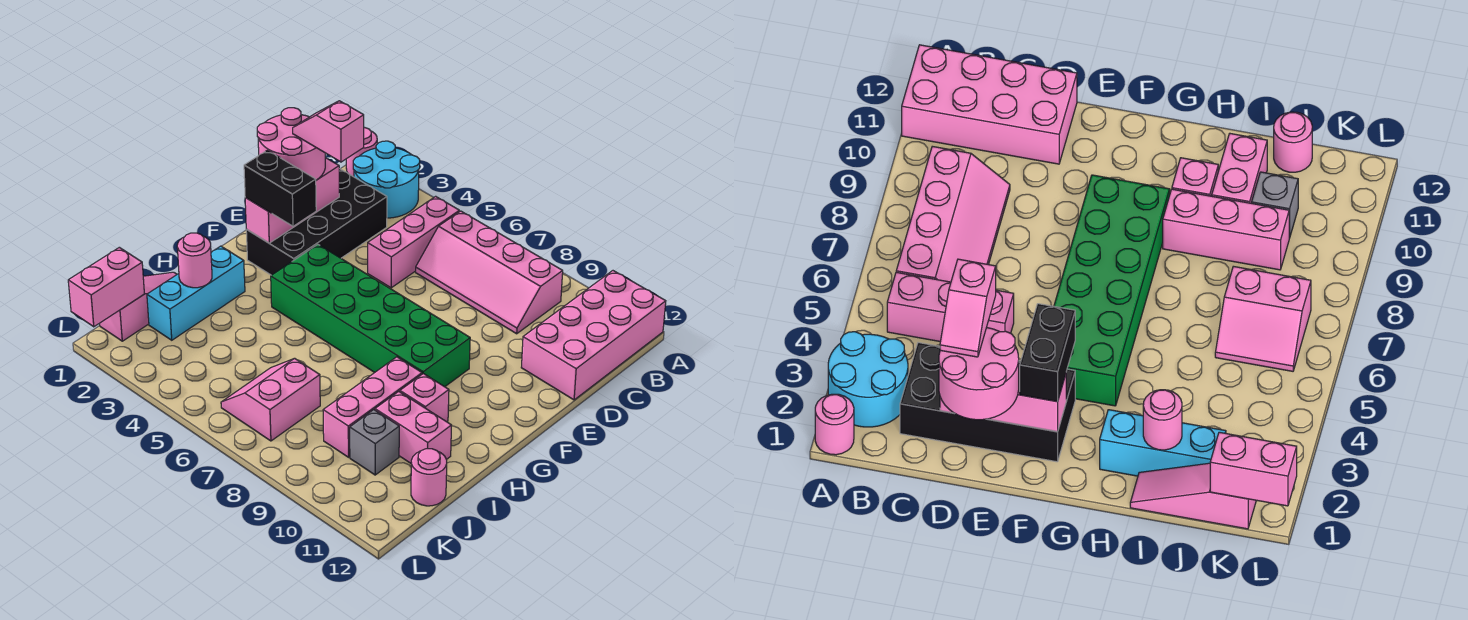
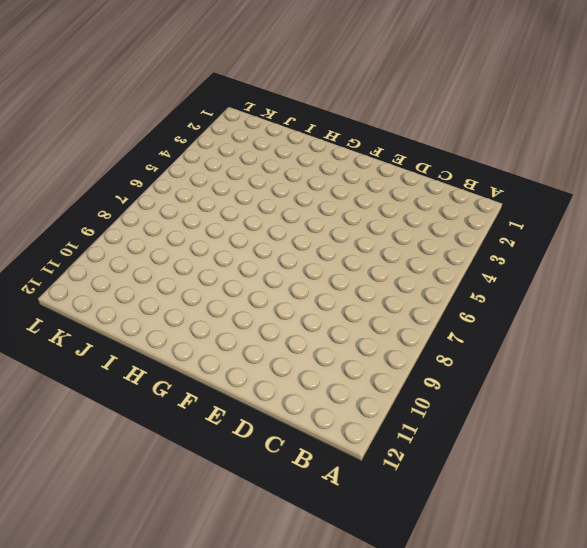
none -> pink round brick A1 level 1
none -> cyan round brick A2:B3 level 1
none -> pink brick A11:D12 level 1

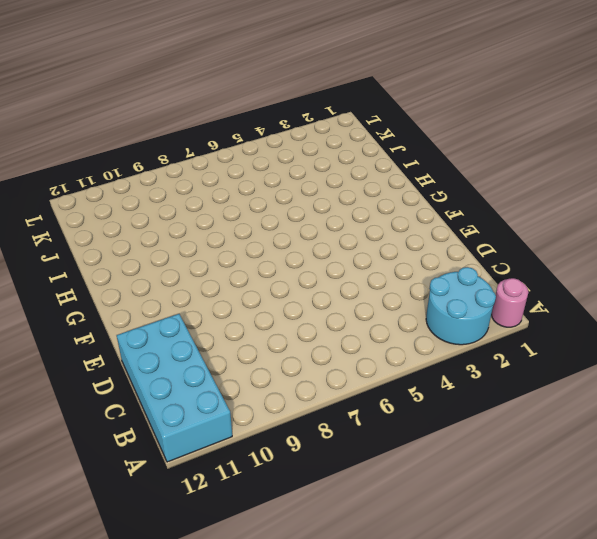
cyan brick A11:D12 level 1 -> pink brick A11:D12 level 1
none -> pink brick B5:D5 level 1
none -> pink slope B6:C9 level 1 top B
none -> black brick C2:F3 level 1

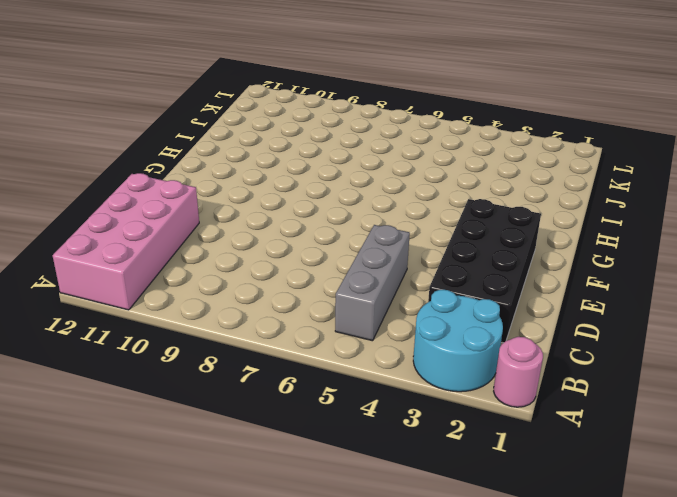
grey brick B5:D5 level 1 -> pink brick B5:D5 level 1
none -> pink slope B6:C9 level 1 top B
none -> green brick F4:G9 level 1
none -> cyan brick H2:J2 level 1

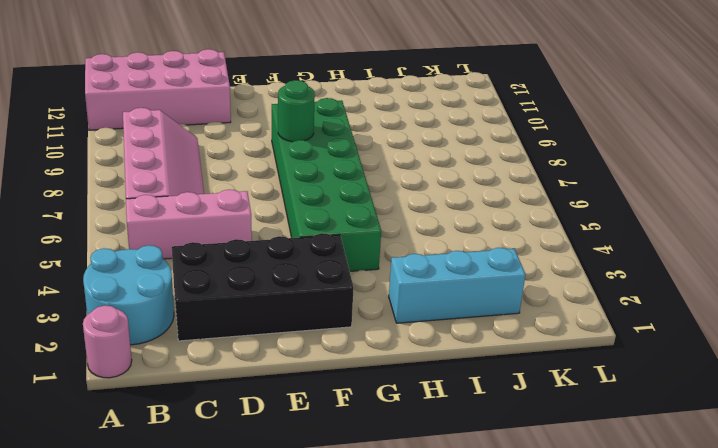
green round brick F8 level 2 -> none
none -> pink brick H9:J9 level 1
none -> pink brick H10 level 1
none -> pink slope I1:K1 level 1 top K

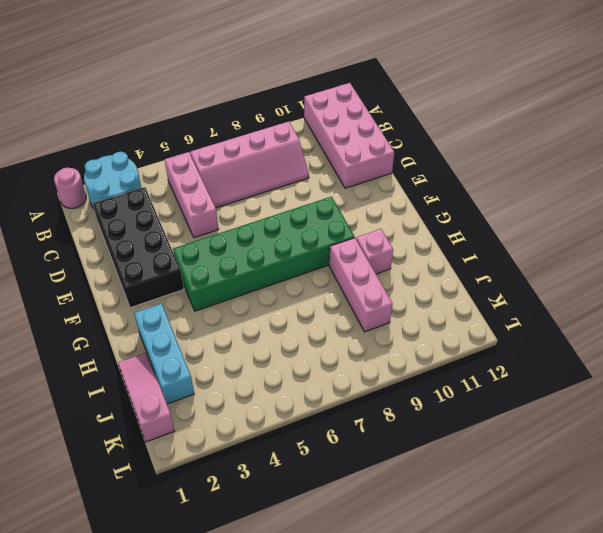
none -> pink brick I10:I11 level 1
none -> pink slope J6:K7 level 1 top 7
none -> grey brick J10 level 1

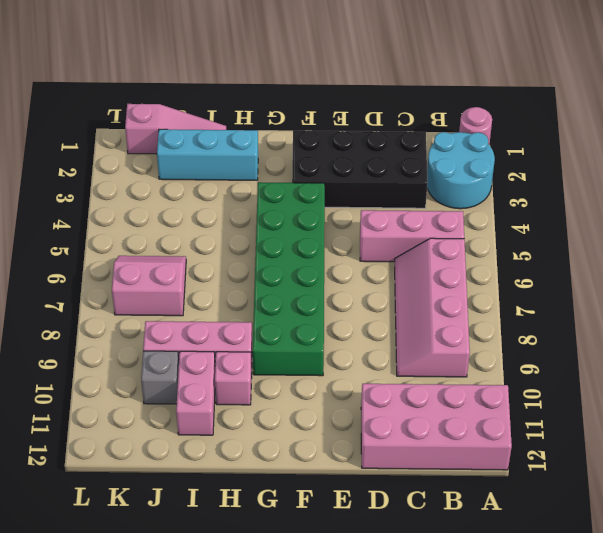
none -> pink round brick J12 level 1
none -> pink brick D2:F2 level 2
none -> pink round brick I2 level 2

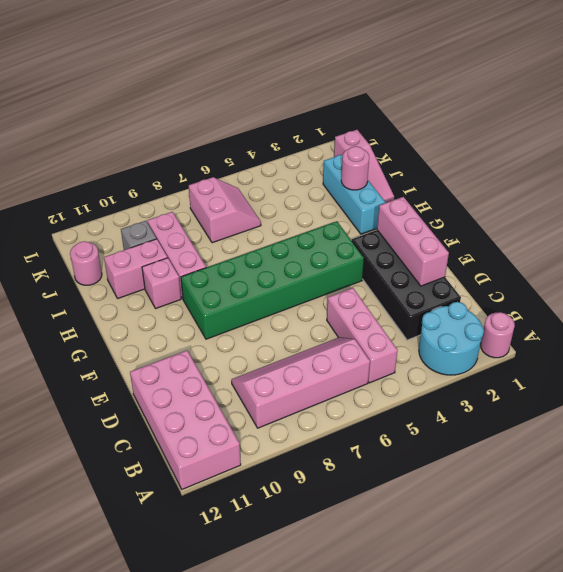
none -> pink brick K1:L1 level 2
none -> pink round brick D1:E2 level 3
none -> black brick F2:F3 level 3

